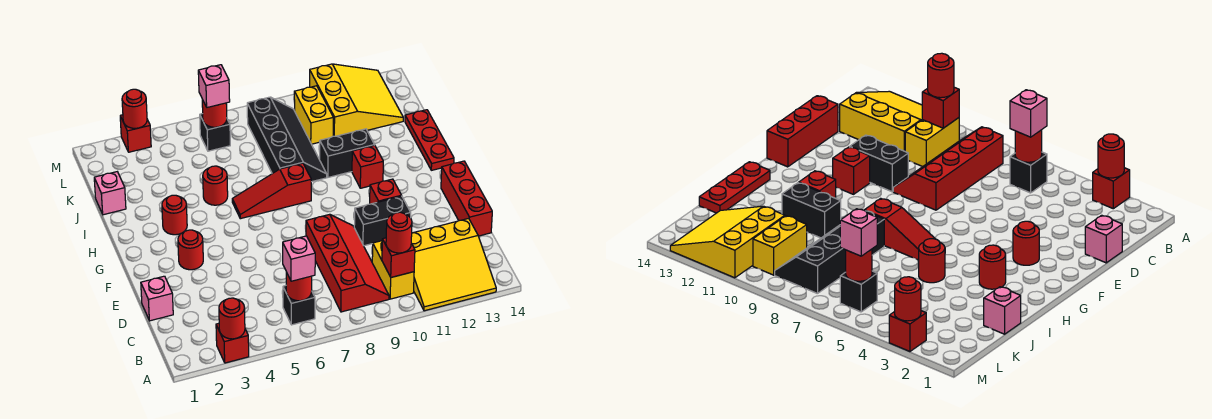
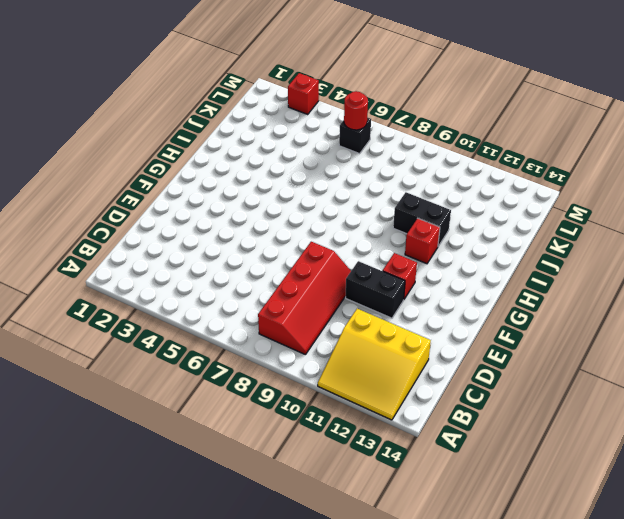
none -> red brick A3 level 1
none -> black brick B6 level 1
none -> yellow brick B10:C10 level 1
none -> pink brick D1 level 1

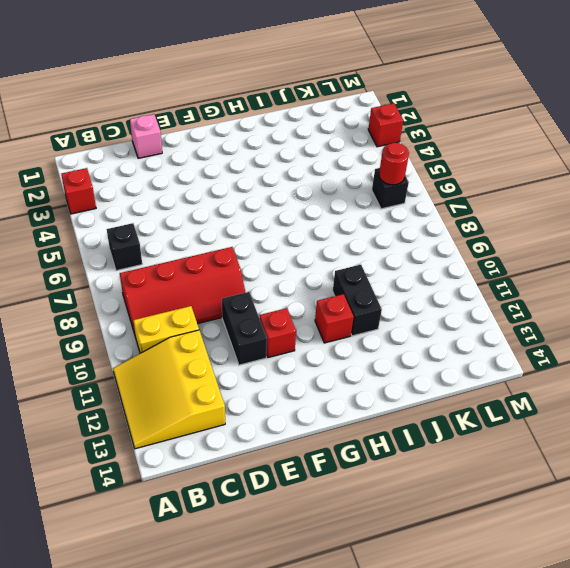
none -> red brick D14:F14 level 1
none -> red round brick F3 level 1
none -> red round brick H3 level 1
none -> red slope H6:H8 level 1 top 8

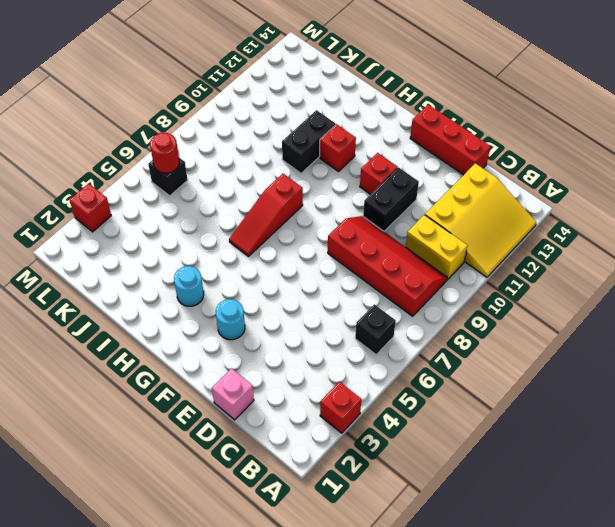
cyan round brick F3 level 1 -> red round brick F3 level 1
cyan round brick H3 level 1 -> red round brick H3 level 1
none -> red plate H14:J14 level 1
none -> red round brick I5 level 1
none -> black slope I8:L9 level 1 top 8
none -> pink brick J1 level 1

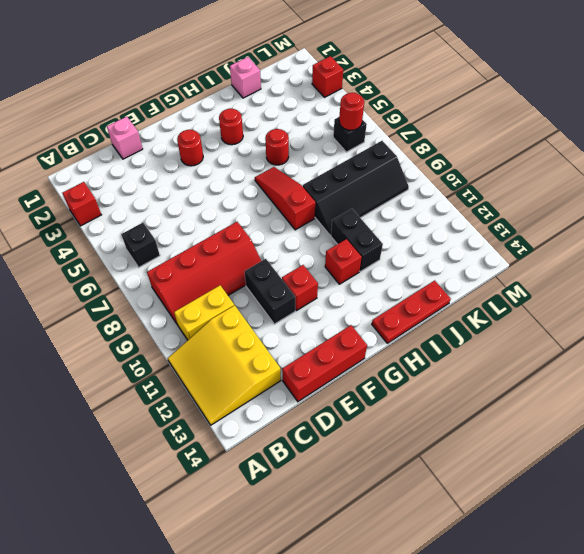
none -> yellow brick K10:L10 level 1
none -> yellow slope K11:M13 level 1 top 11
none -> red round brick A3 level 2
none -> red round brick B6 level 2

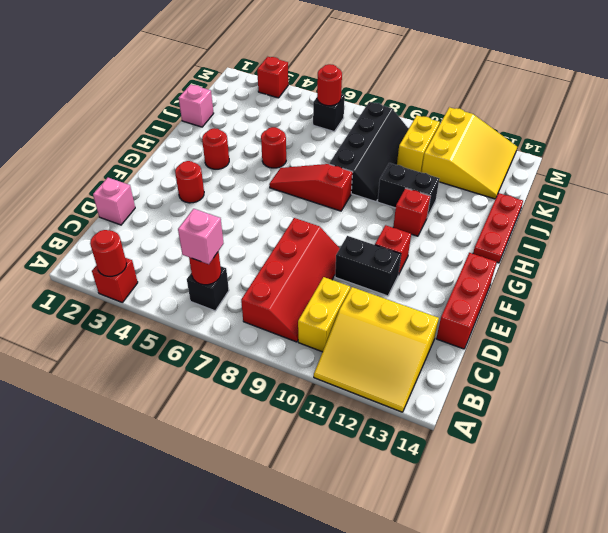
none -> red brick B10 level 2
none -> red round brick M3 level 2
none -> red round brick B10 level 3
none -> pink brick L6 level 3

